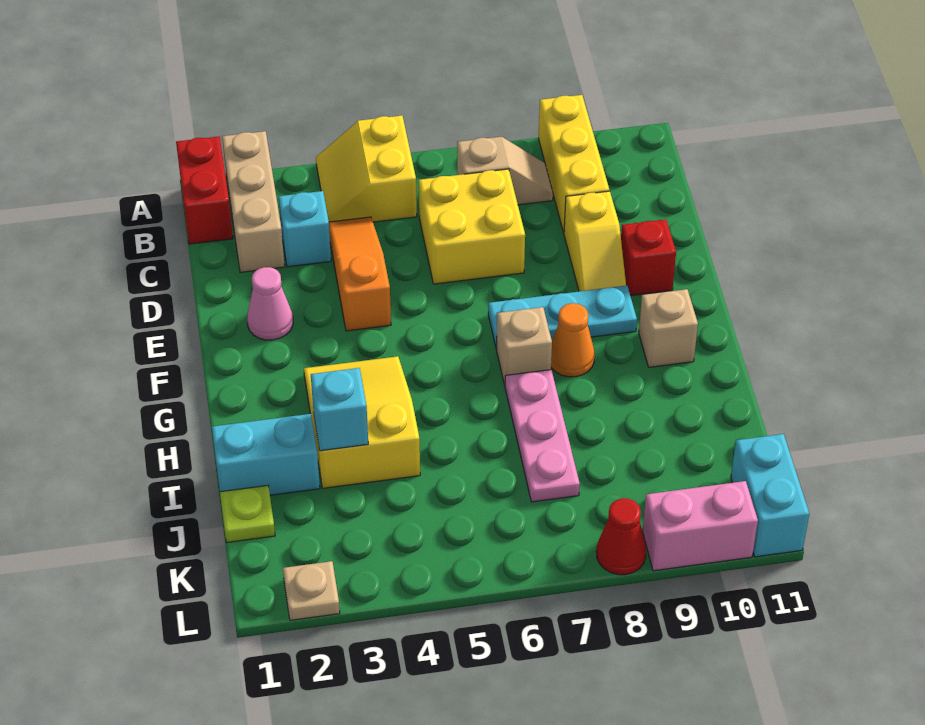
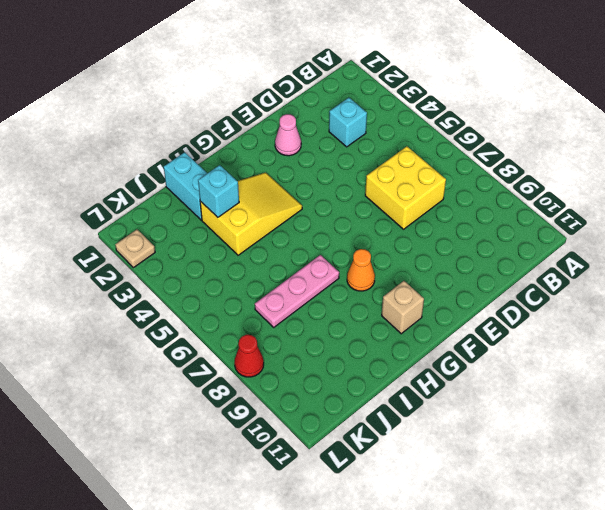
none -> red brick A1:B1 level 1
none -> tan brick A2:C2 level 1
none -> yellow slope A4:B5 level 1 top 5

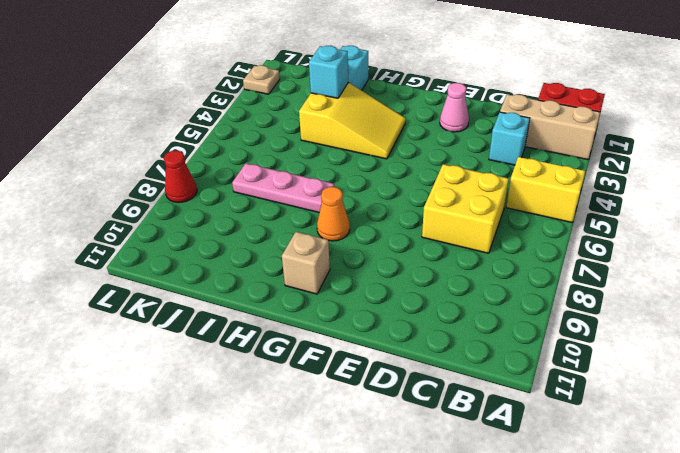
none -> yellow brick A9:C9 level 1
none -> tan slope B7:B8 level 1 top 7
none -> orange slope C4:E4 level 1 top E

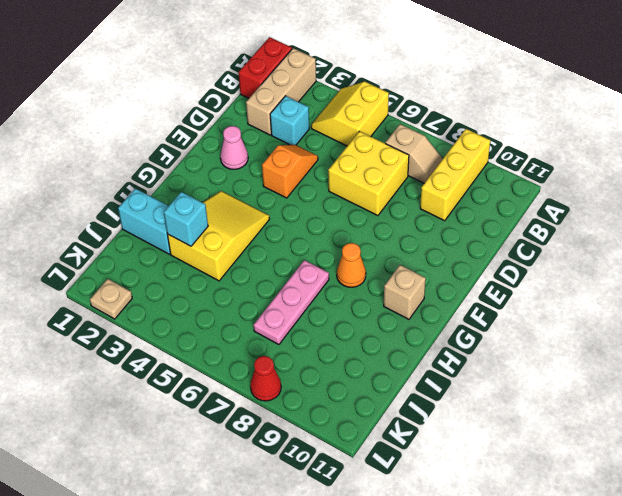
orange slope D4:E4 level 1 top E -> orange slope C4:E4 level 1 top E
none -> yellow slope D9:E9 level 1 top D
none -> red brick E10 level 1
none -> cyan plate F7:F9 level 1

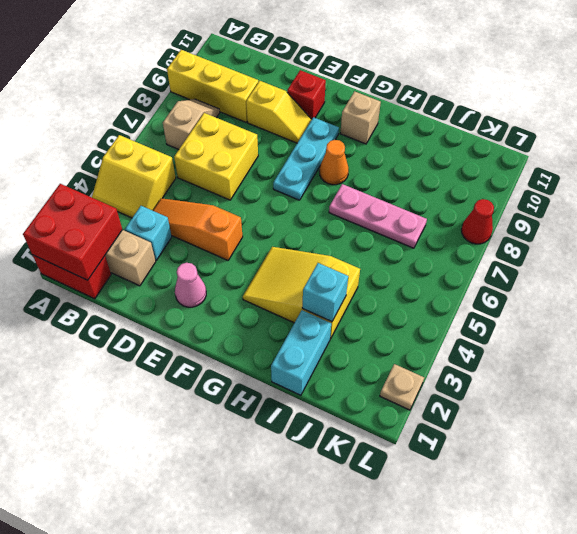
red brick A1:B2 level 2 -> none
none -> tan brick G7 level 1
none -> lime plate J1 level 1
none -> cyan brick K11:L11 level 1

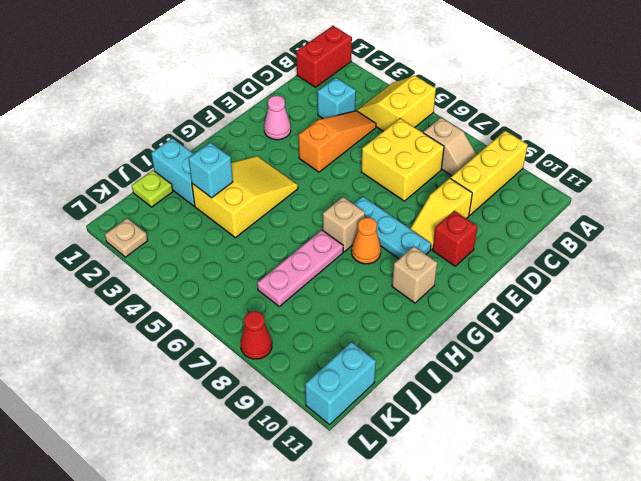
none -> tan brick A2:C2 level 1
none -> pink brick L9:L10 level 1

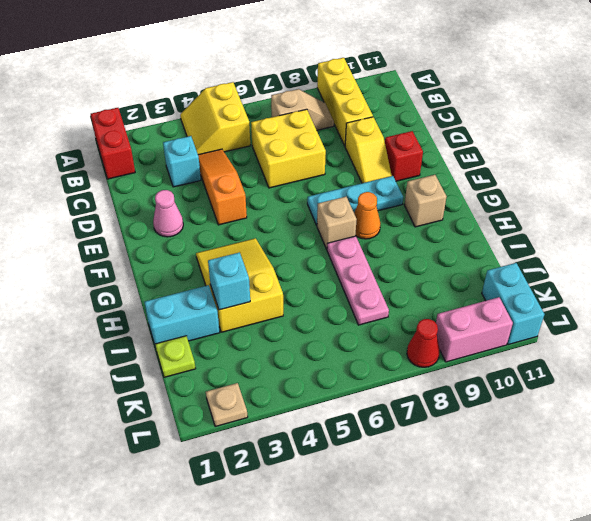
none -> tan brick A2:C2 level 1

